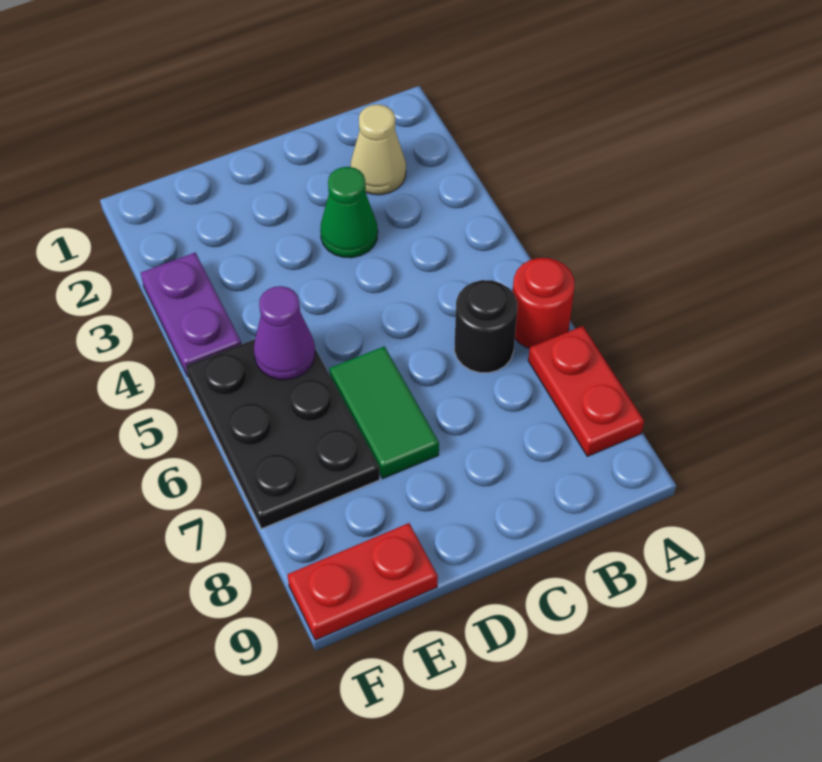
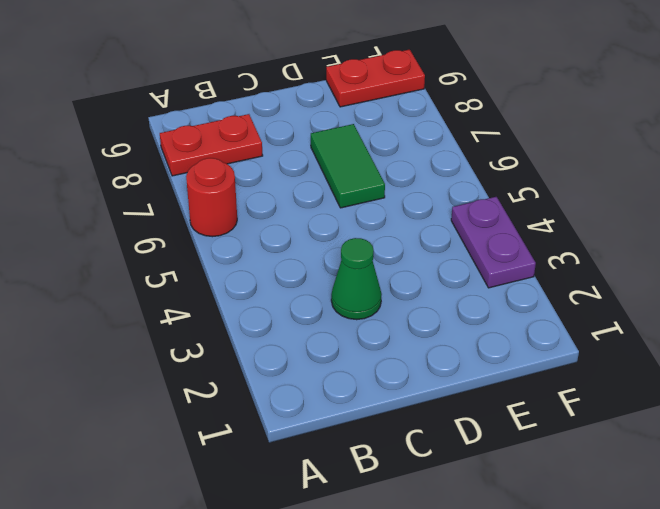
red plate A8:B8 level 1 -> red plate A7:A8 level 1
none -> tan cone B2 level 1
none -> black round brick B6 level 1

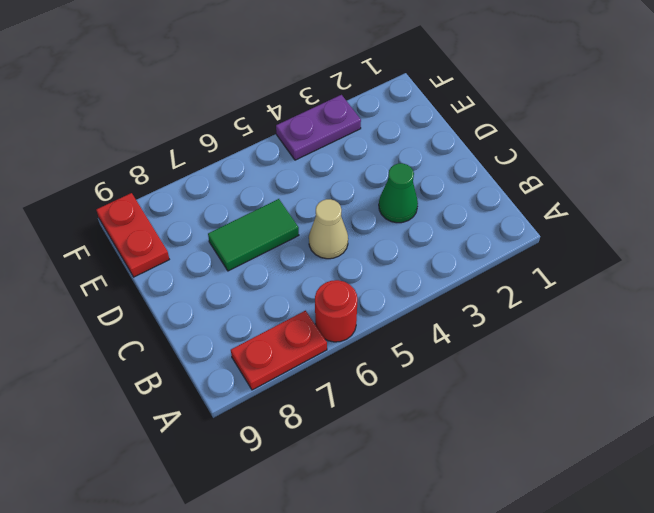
tan cone C5 level 1 -> tan cone B2 level 1
none -> black round brick B6 level 1
none -> black plate E5:F7 level 1

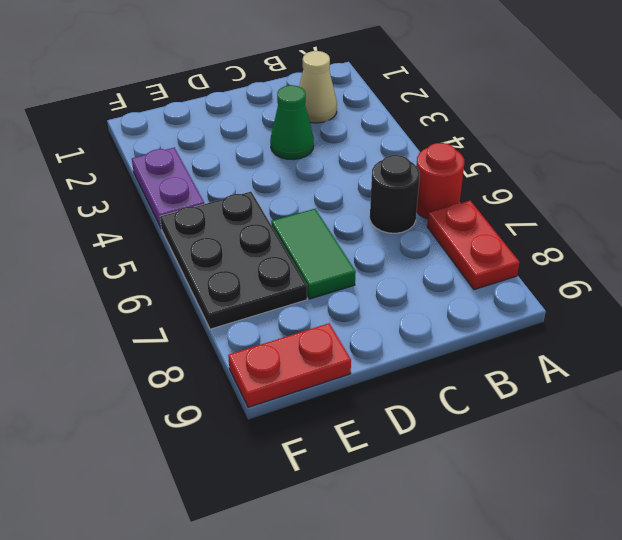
none -> purple cone E5 level 2

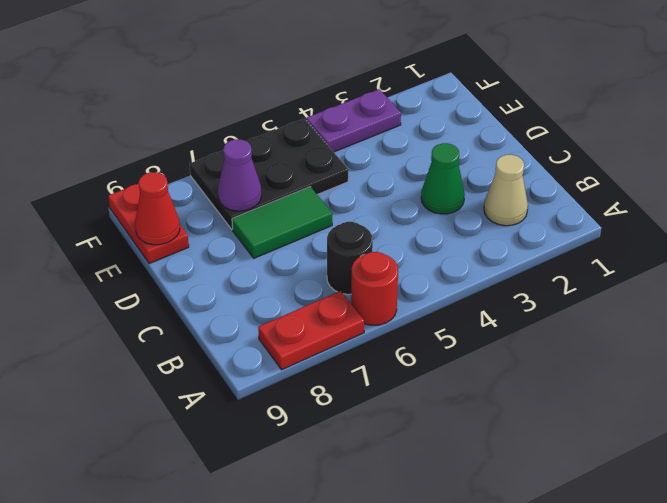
purple cone E7 level 2 -> purple cone E5 level 2
red cone E9 level 2 -> none

